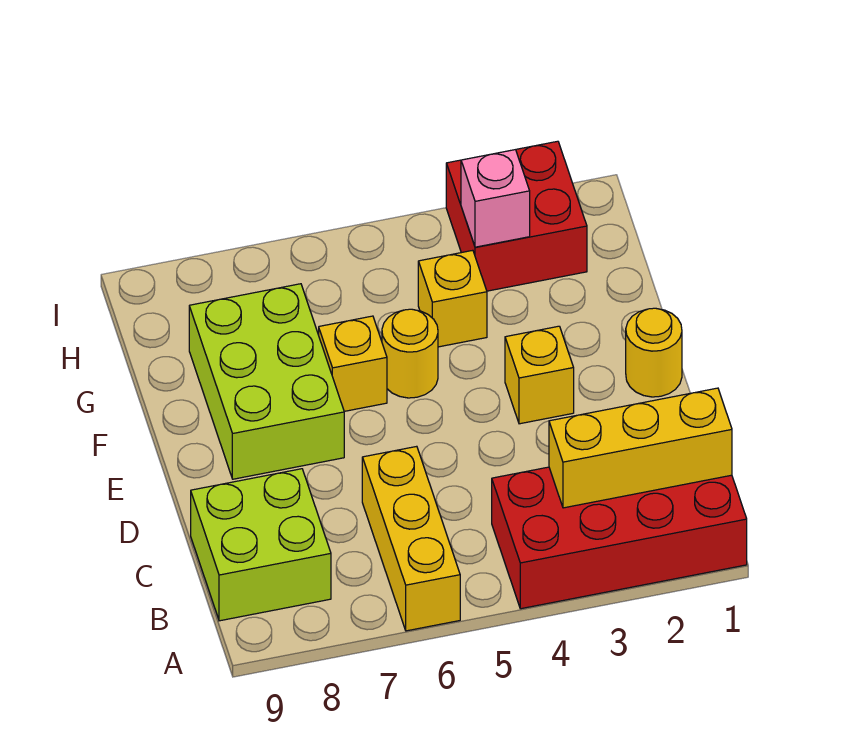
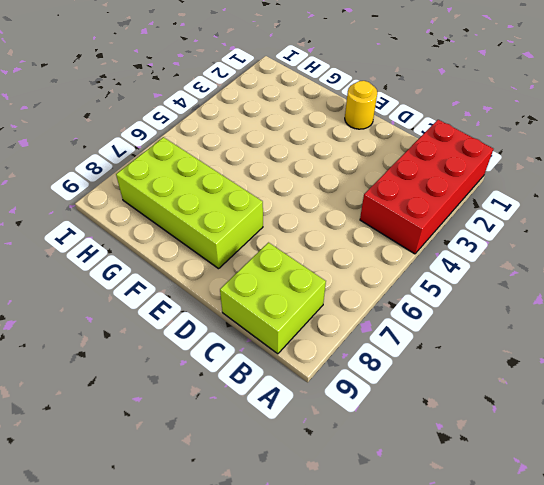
lime brick E7:H8 level 1 -> lime brick E7:G8 level 1
none -> yellow brick A6:C6 level 1
none -> yellow brick E3 level 1
none -> yellow round brick F5 level 1

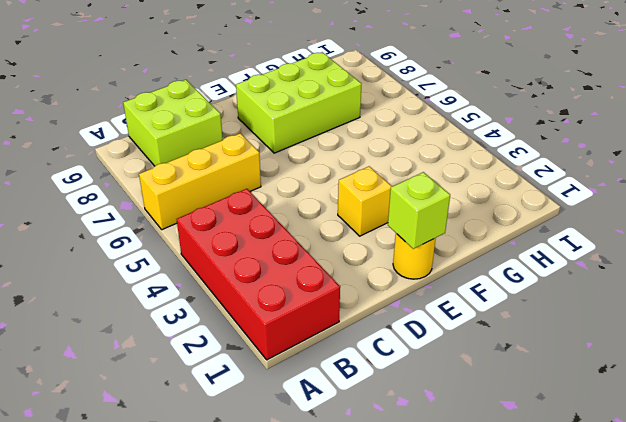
lime brick E1 level 2 -> none
none -> yellow round brick F5 level 1
none -> yellow brick F6 level 1
none -> yellow brick G4 level 1

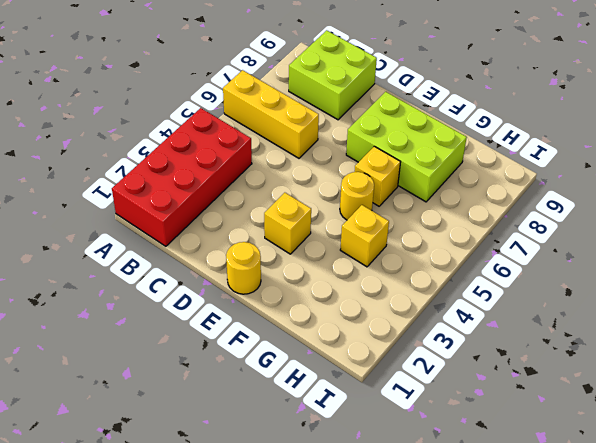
none -> red brick H2:I3 level 1
none -> yellow brick B1:B3 level 2
none -> pink brick H3 level 2

